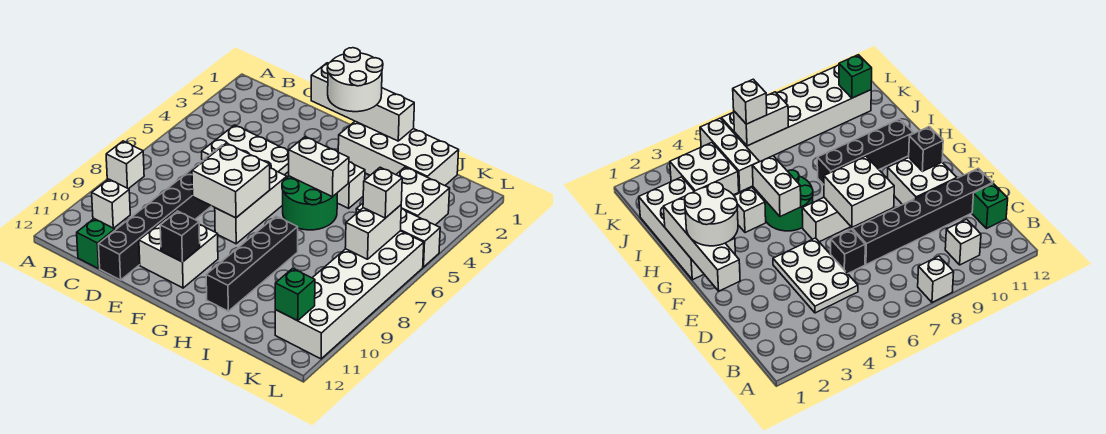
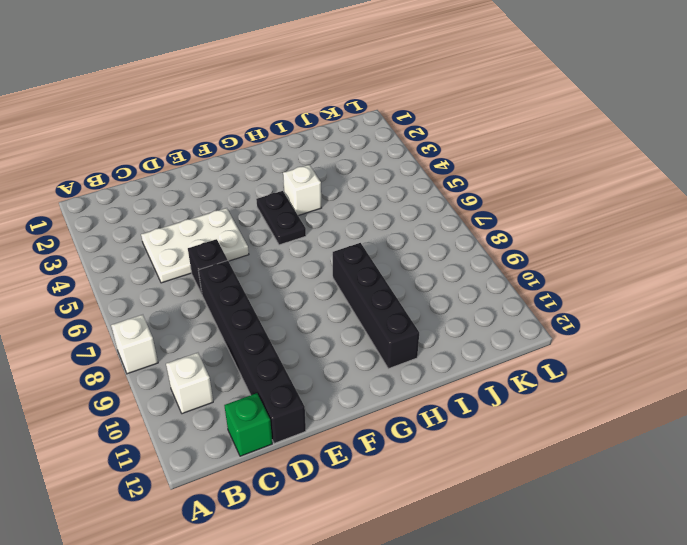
black plate G4:G5 level 1 -> green round brick G5:H6 level 1
none -> white brick E10:F11 level 1
none -> white brick F6:F8 level 1
none -> white brick G1:J2 level 1

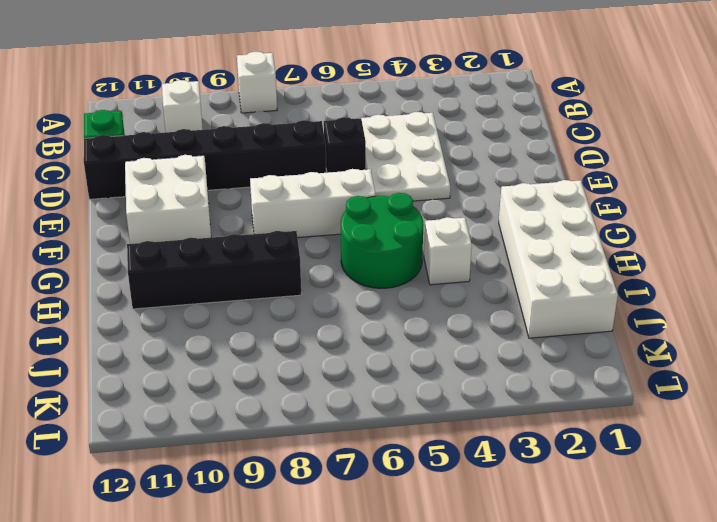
none -> white brick J3:K4 level 1
none -> white brick J5:L5 level 1
none -> white brick K6:L11 level 1

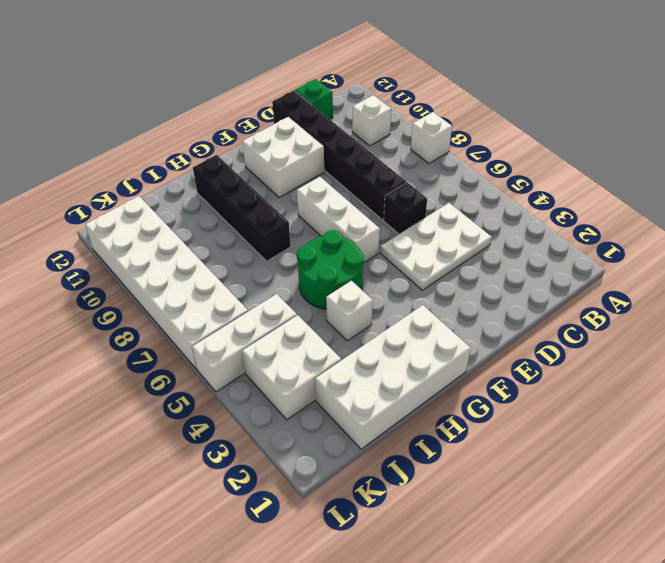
none -> white brick E1:H1 level 2
none -> white brick E7:F8 level 2
none -> black brick F11 level 2

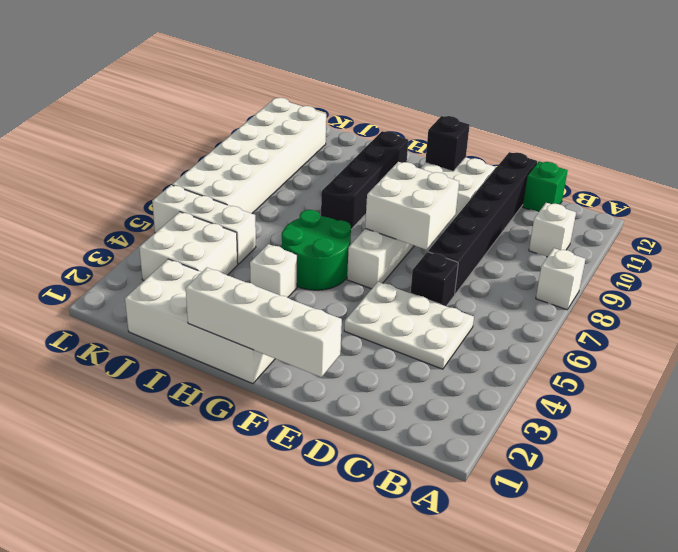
none -> white brick G5:H5 level 2
none -> white brick K6:K7 level 2
none -> green brick K11 level 2

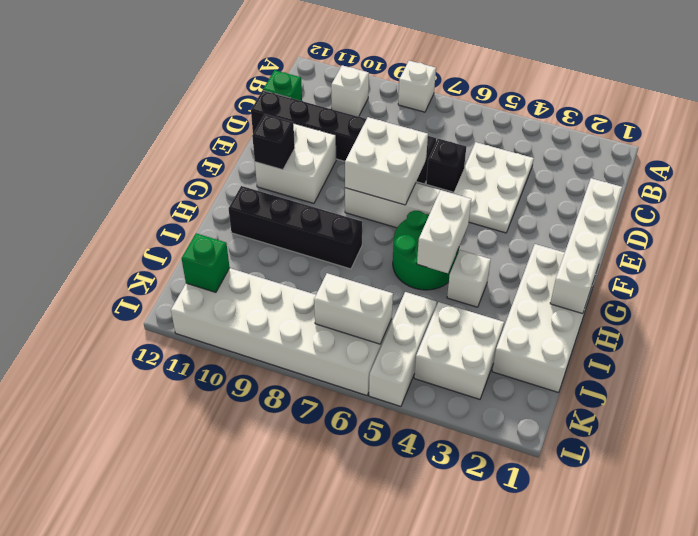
none -> white round brick F1:G2 level 3
none -> white brick K6 level 3

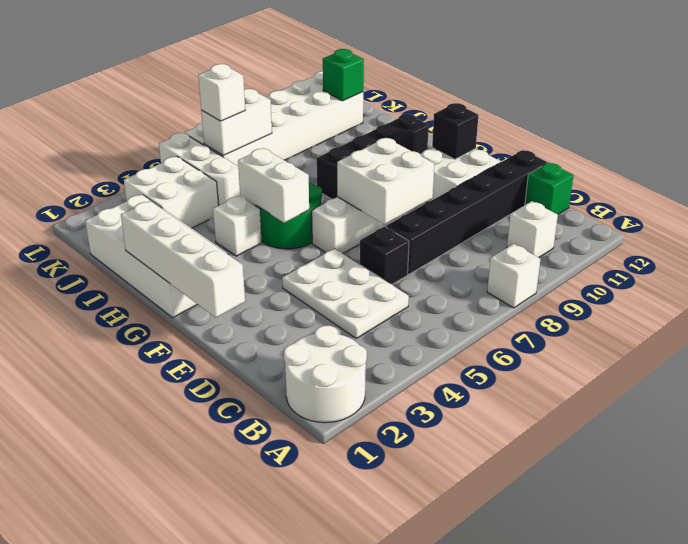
white round brick A1:B2 level 1 -> white round brick F1:G2 level 3

